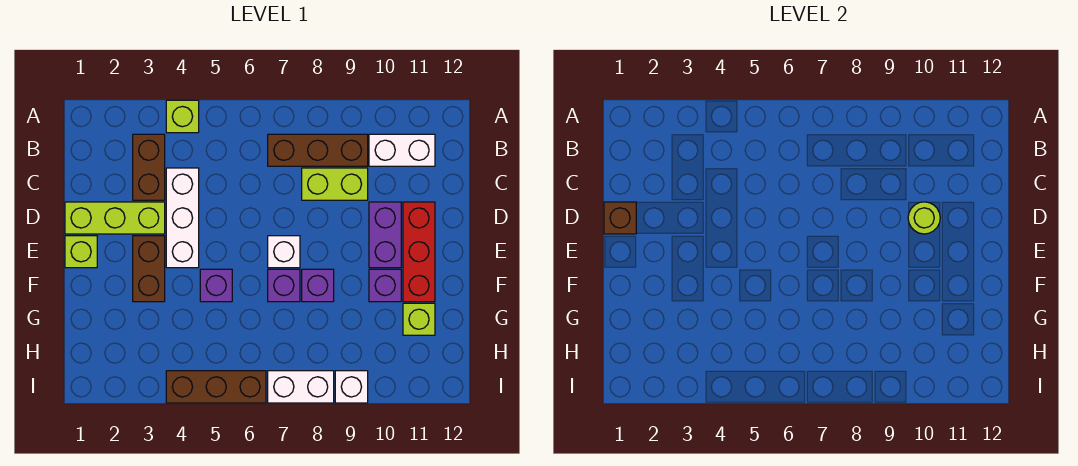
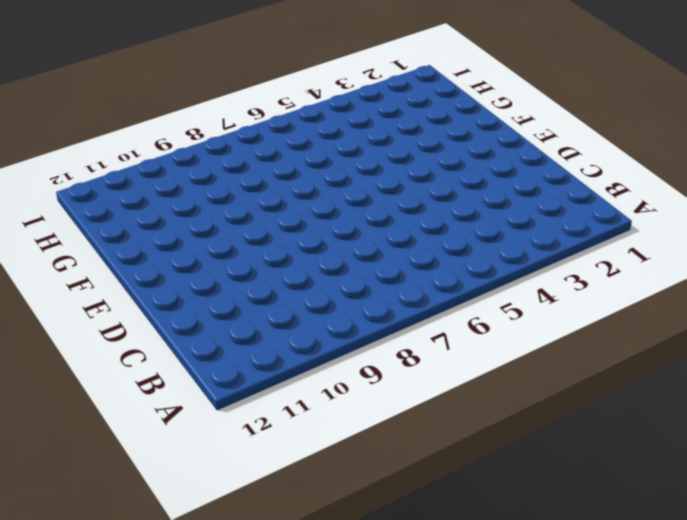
none -> lime brick A4 level 1
none -> brown brick B3:C3 level 1
none -> brown brick B7:B9 level 1

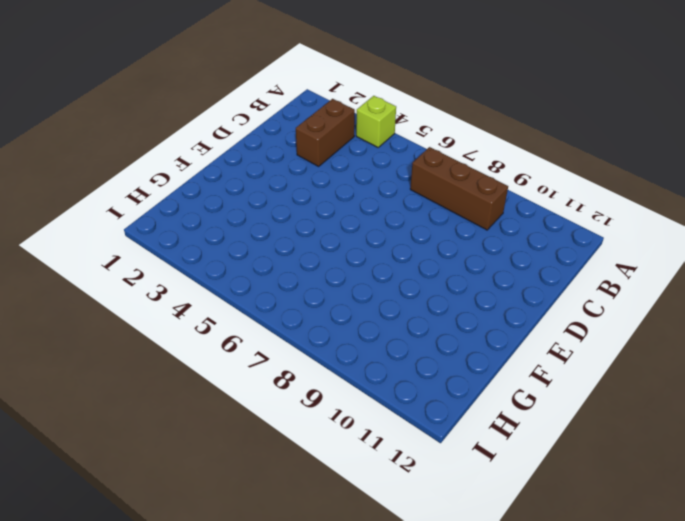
none -> white brick B10:B11 level 1
none -> white brick C4:E4 level 1
none -> lime brick C8:C9 level 1

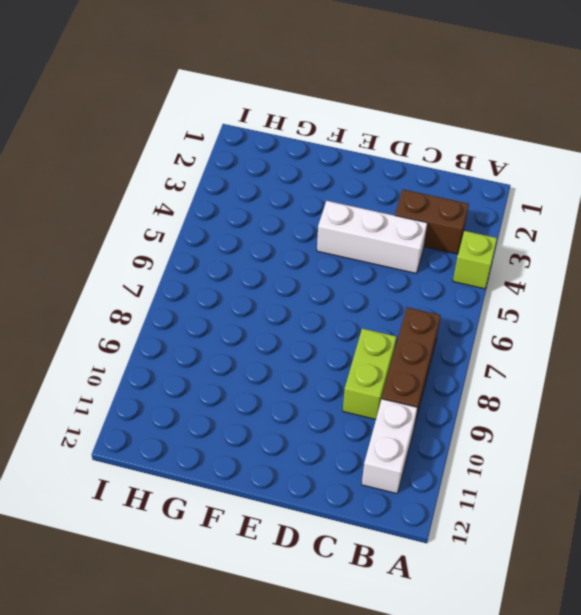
none -> lime brick D1:D3 level 1
none -> purple brick D10:E10 level 1
none -> red brick D11:F11 level 1

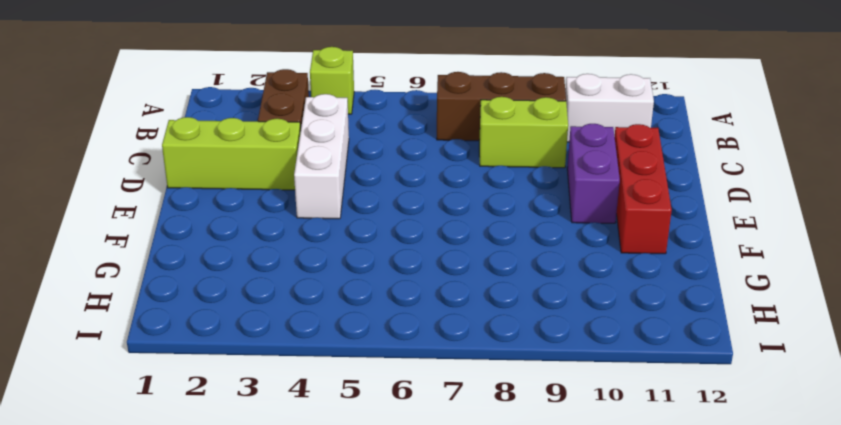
none -> lime brick E1 level 1
none -> brown brick E3:F3 level 1
none -> white brick E7 level 1

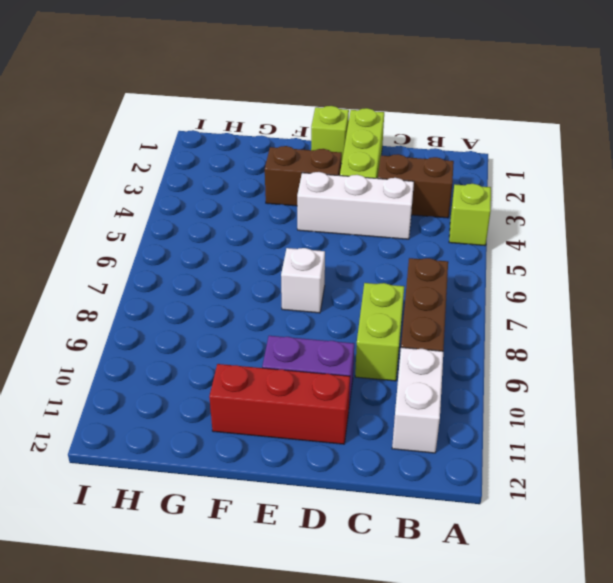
none -> purple brick F5 level 1
none -> purple brick F7 level 1
none -> purple brick F8 level 1

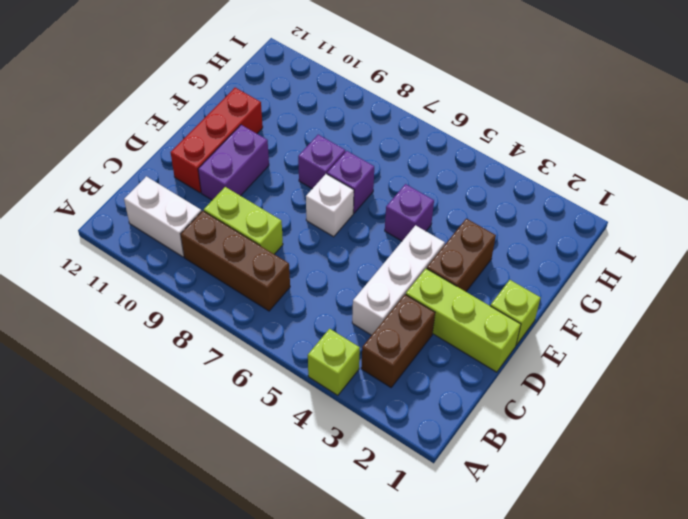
none -> purple brick F10 level 1
none -> lime brick G11 level 1
none -> brown brick I4:I6 level 1

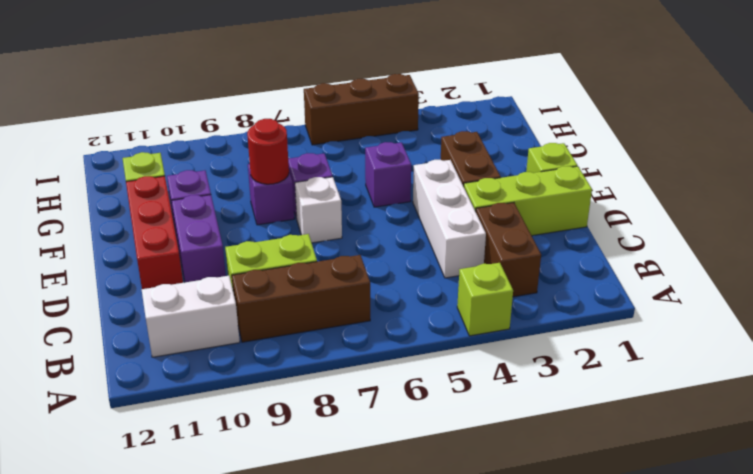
red round brick F8 level 2 -> none
none -> white brick I7:I8 level 1
none -> white brick I9 level 1
none -> brown brick D1 level 2

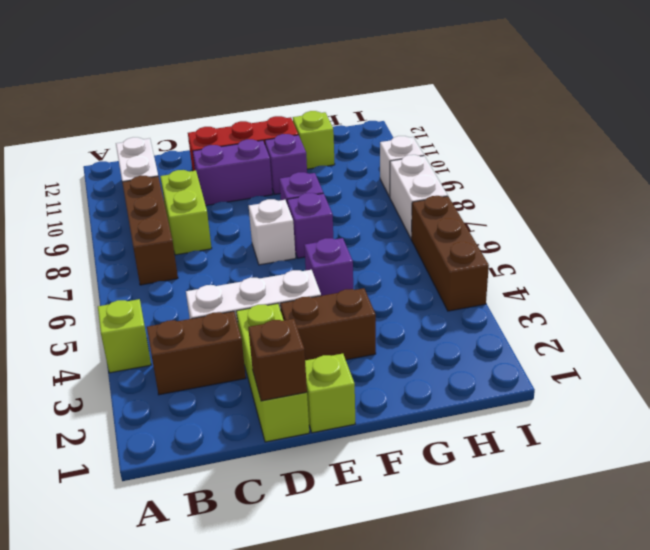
none -> lime round brick D10 level 2

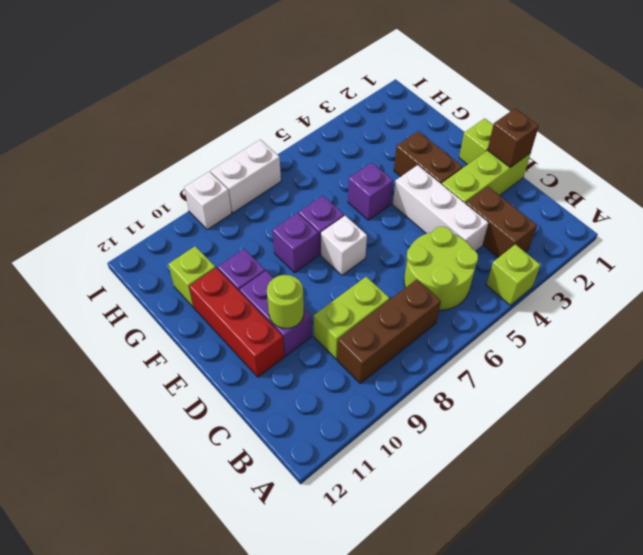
lime round brick B5:C6 level 1 -> none
none -> white brick B10:B11 level 1
none -> brown brick I4:I6 level 1

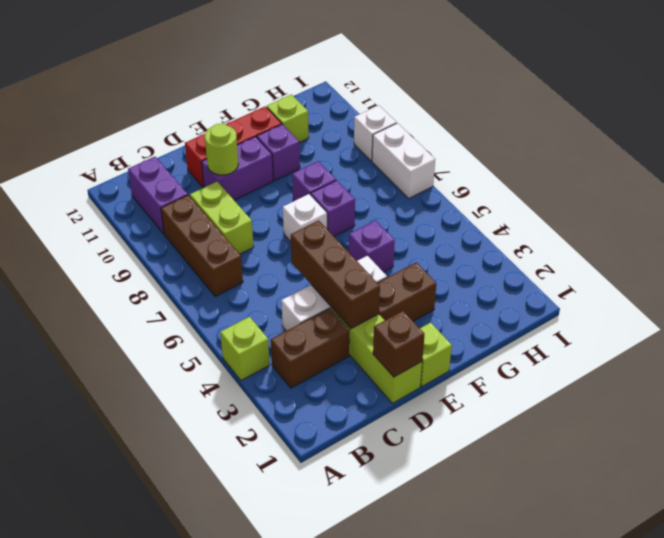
purple brick B10:B11 level 1 -> white brick B10:B11 level 1
brown brick D3:D5 level 2 -> brown brick I4:I6 level 1

